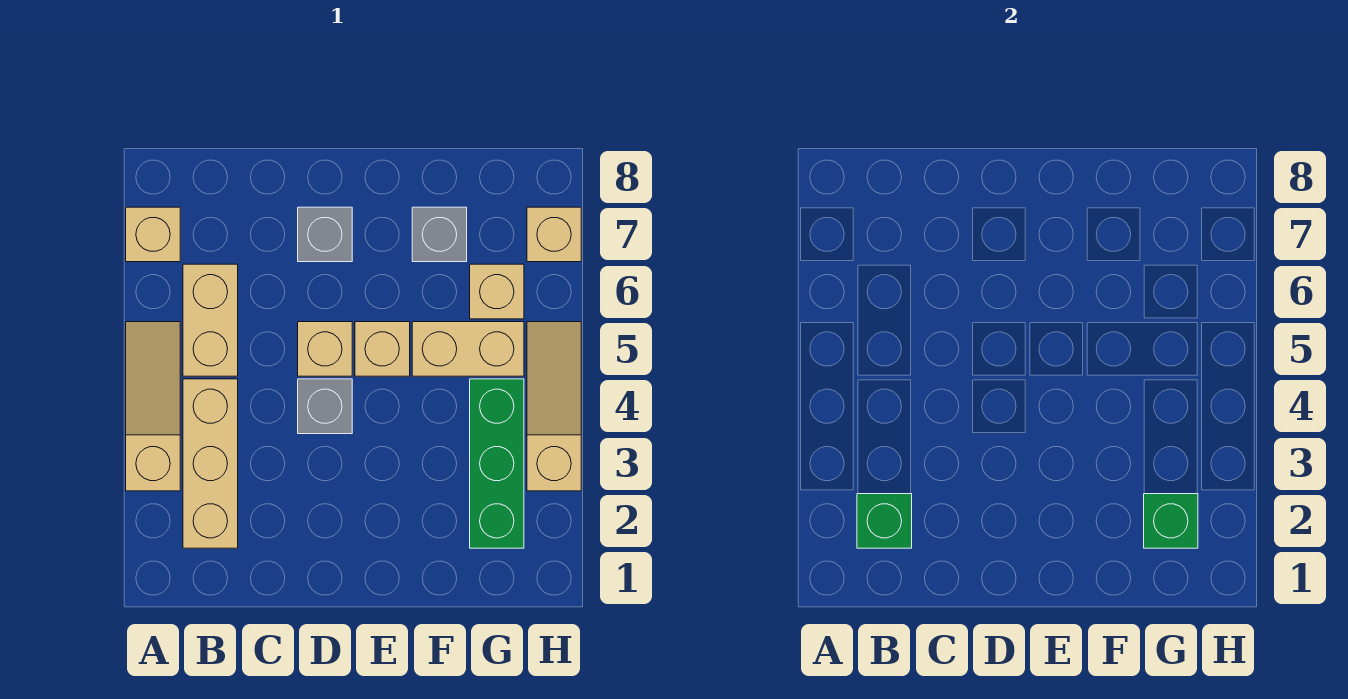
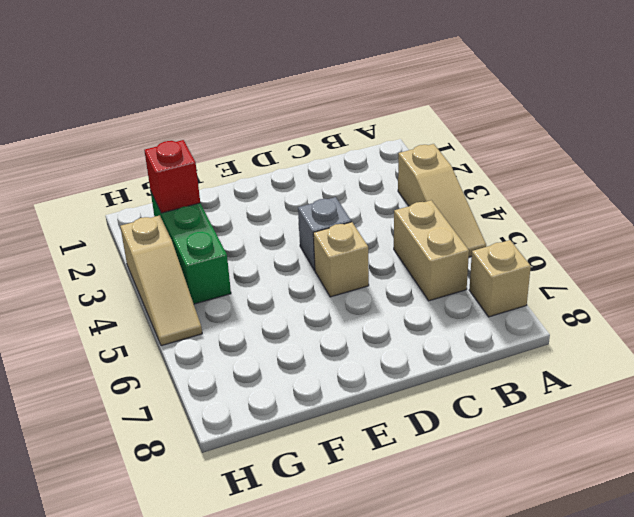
red brick G2 level 2 -> green brick G2 level 2
none -> tan brick B2:B4 level 1
none -> grey brick D7 level 1
none -> tan brick E5 level 1

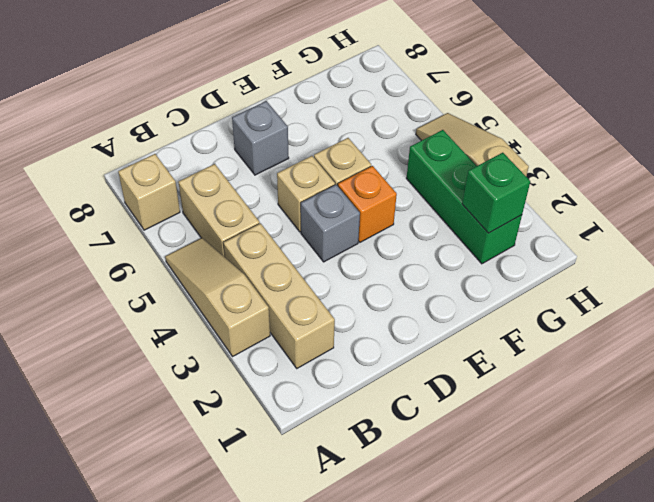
orange brick E4 level 1 -> none
none -> tan brick F5:G5 level 1
none -> grey brick F7 level 1
none -> tan brick G6 level 1

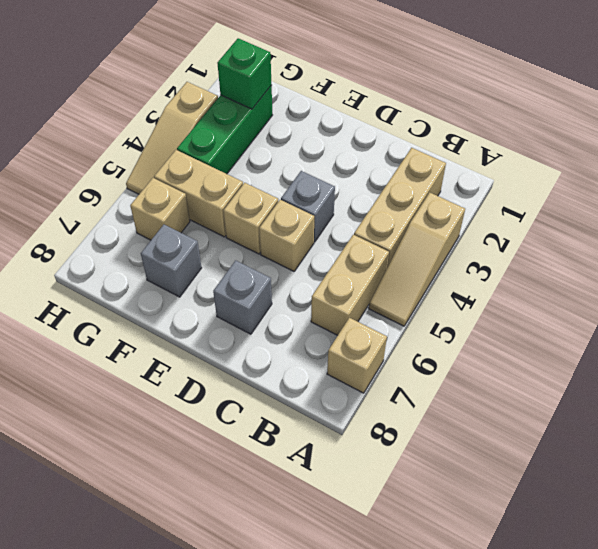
none -> tan brick H7 level 1
none -> green brick B2 level 2

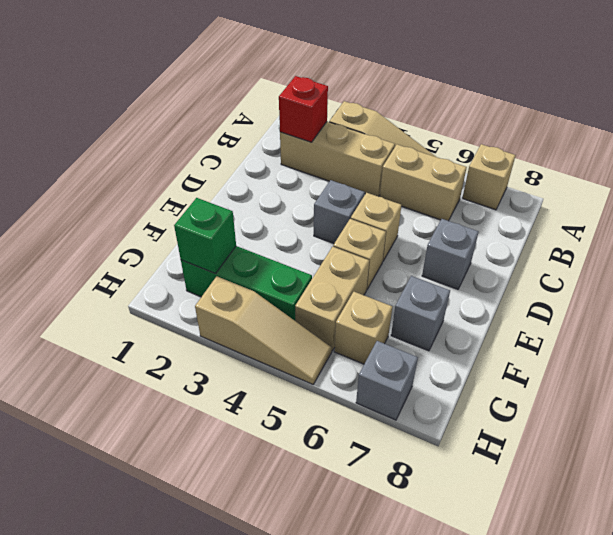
red brick B2 level 2 -> green brick B2 level 2
grey brick H7 level 1 -> tan brick H7 level 1

